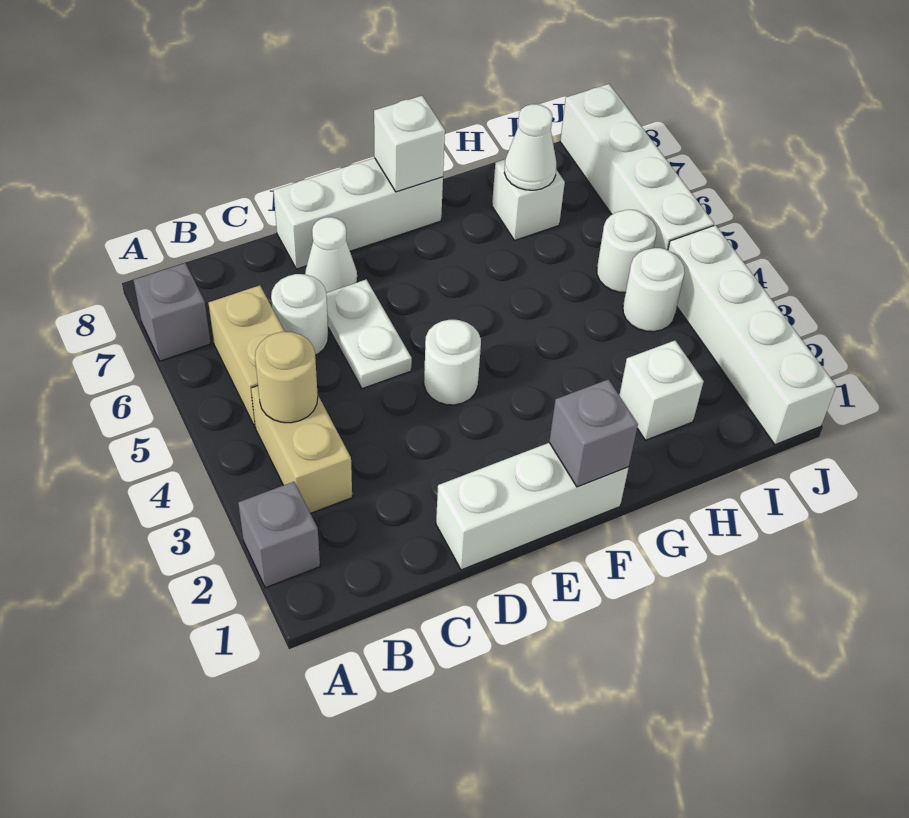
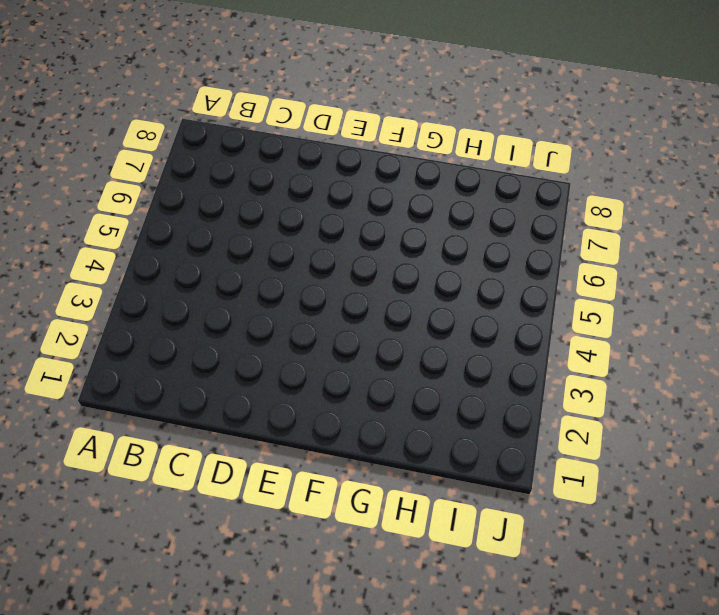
none -> grey brick A2 level 1
none -> grey brick A7 level 1
none -> tan brick B3:B4 level 1

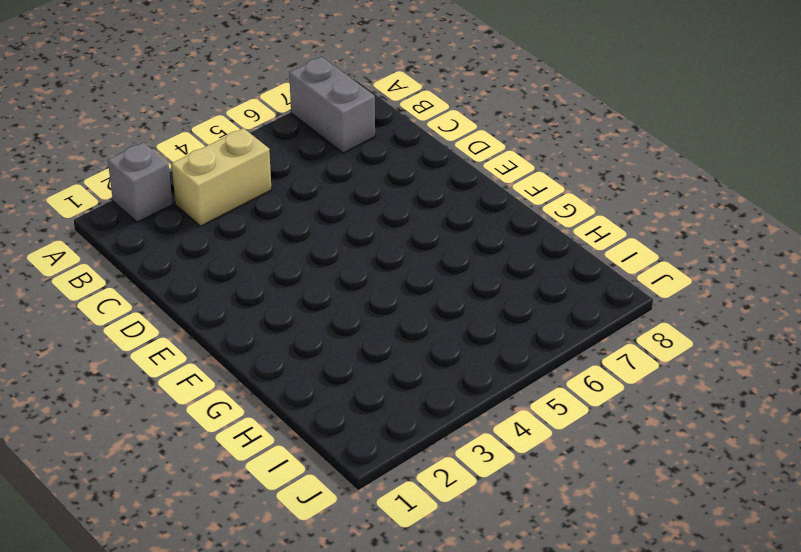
grey brick A7:B7 level 1 -> grey brick A7 level 1
none -> tan brick B5:B6 level 1
none -> white round brick C6 level 1
none -> white brick D1:F1 level 1

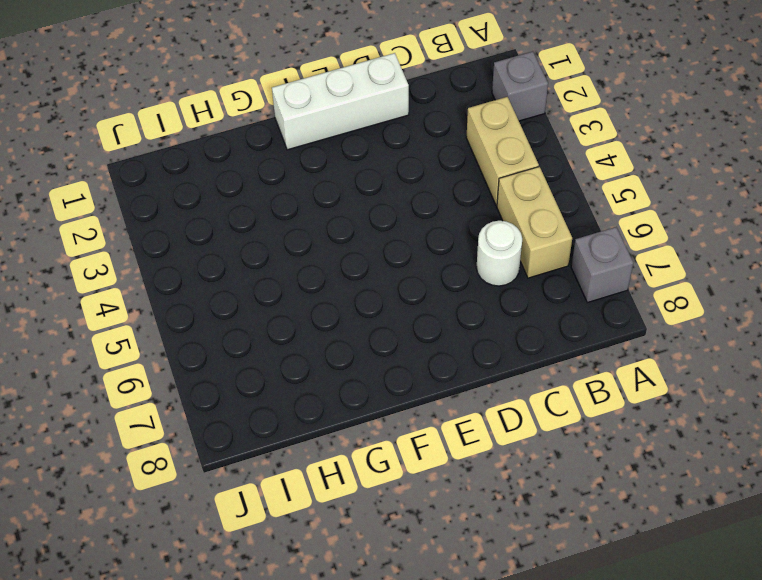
none -> white plate D5:D6 level 1
none -> white cone D7 level 1
none -> white brick D8:F8 level 1

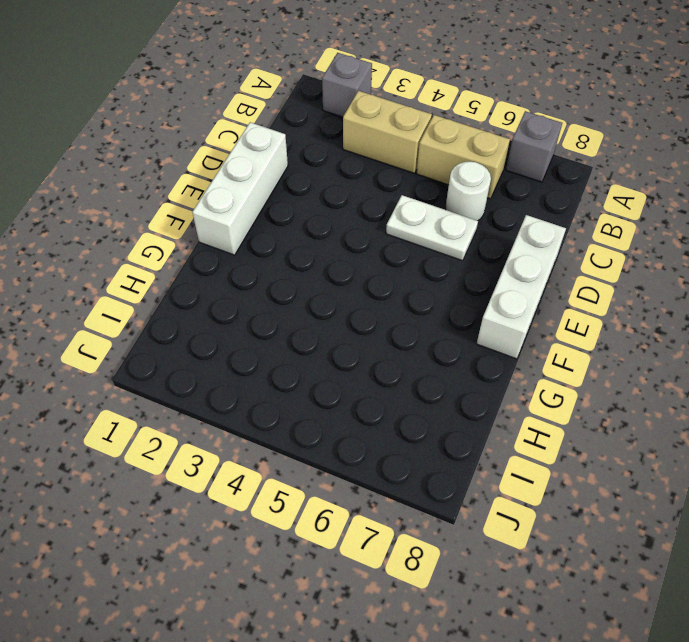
none -> white cone D7 level 1
none -> white round brick E4 level 1
none -> white brick H2 level 1

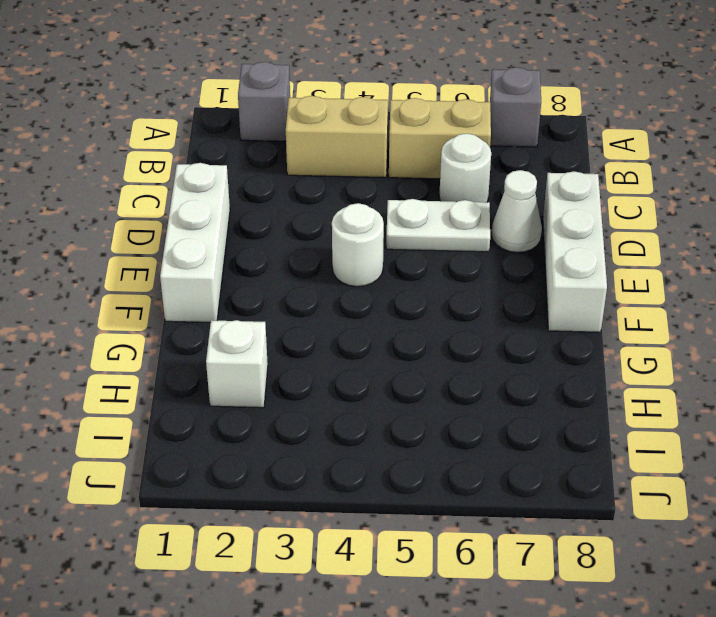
none -> white brick H7 level 1
none -> white round brick I4 level 1
none -> white round brick I5 level 1

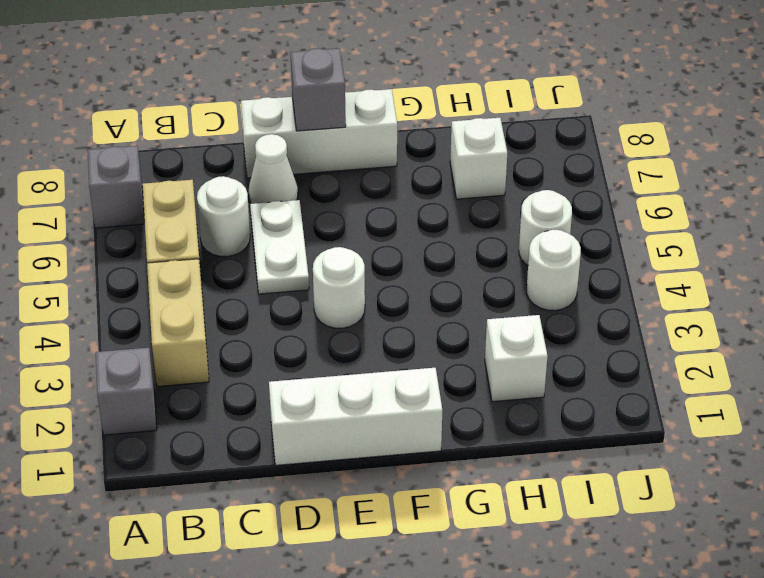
grey brick E8 level 2 -> grey brick F1 level 2
none -> white brick J1:J4 level 1
none -> white brick J5:J8 level 1
none -> tan round brick B4 level 2

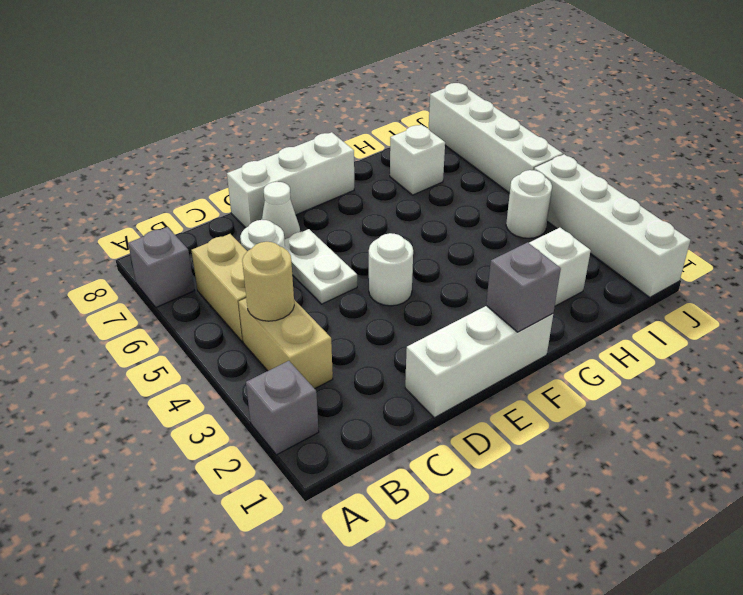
none -> white round brick I5 level 1
none -> white brick F8 level 2
none -> white cone H7 level 2

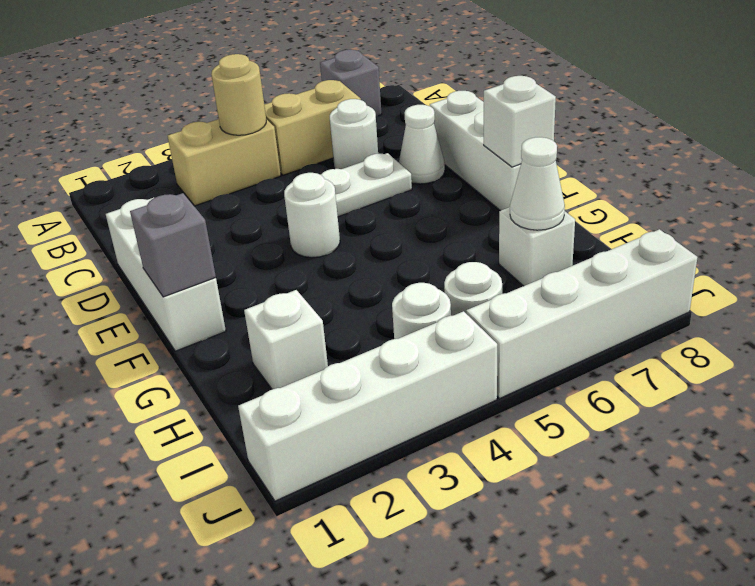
none -> grey brick A2 level 1

